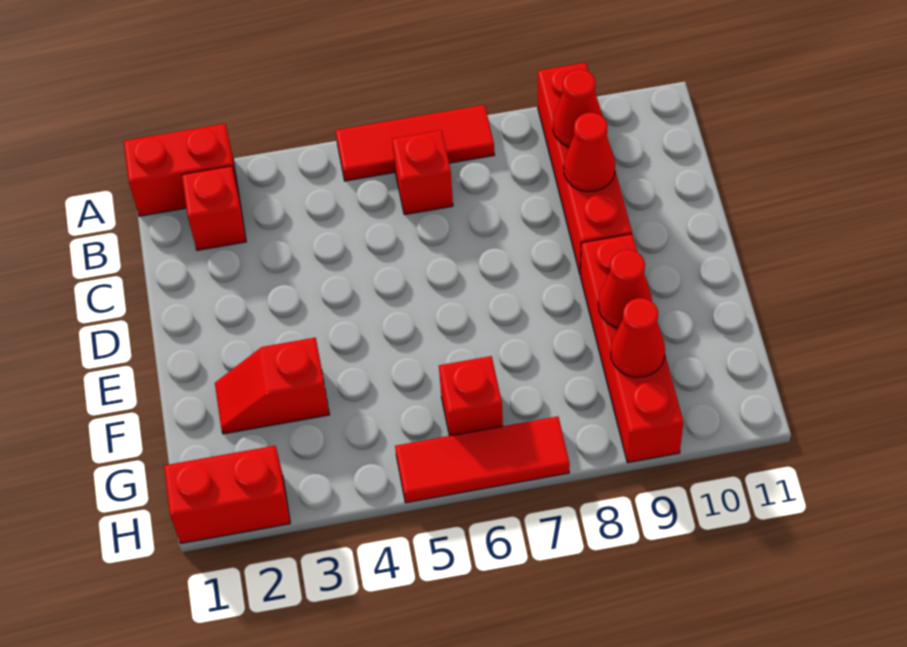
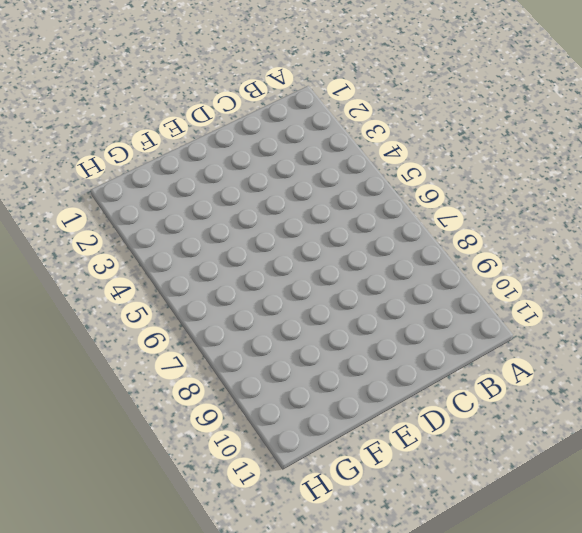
none -> red brick A1:A2 level 1
none -> red tile A5:A7 level 1
none -> red brick A9:D9 level 1

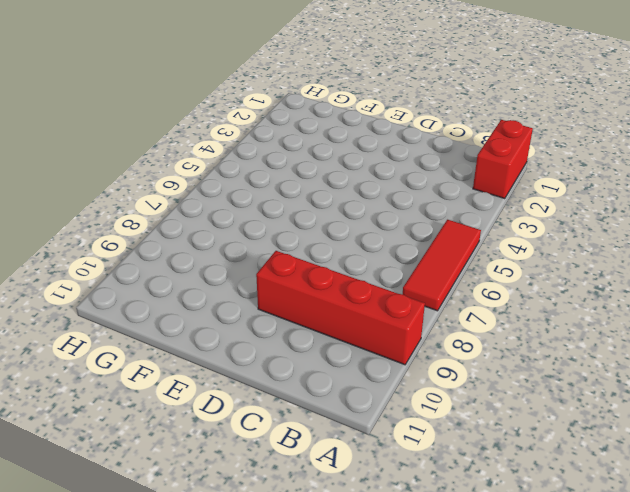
none -> red brick B2 level 1
none -> red brick B6 level 1
none -> red brick E9:H9 level 1

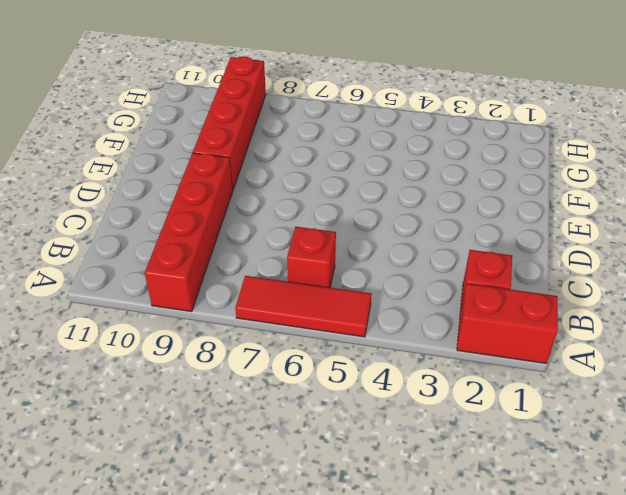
none -> red slope F2:F3 level 1 top 3
none -> red brick G6 level 1
none -> red brick H1:H2 level 1

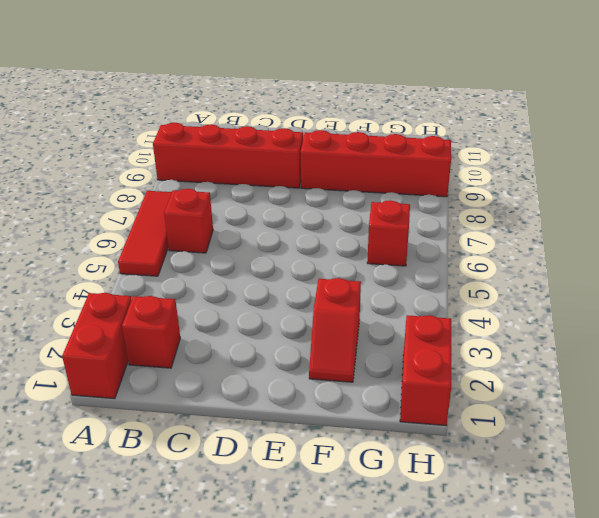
none -> red tile H5:H7 level 1
none -> red cone B9 level 2
none -> red cone C9 level 2

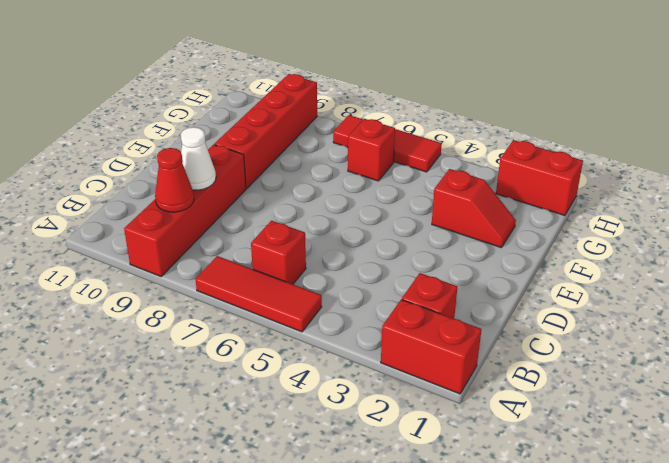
white cone C9 level 2 -> red cone C9 level 2
none -> red cone F9 level 2
none -> red cone G9 level 2

